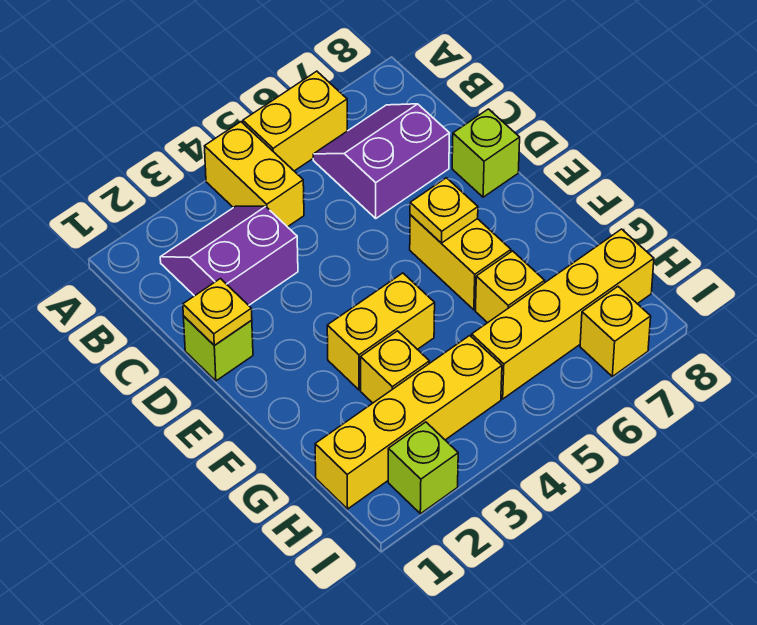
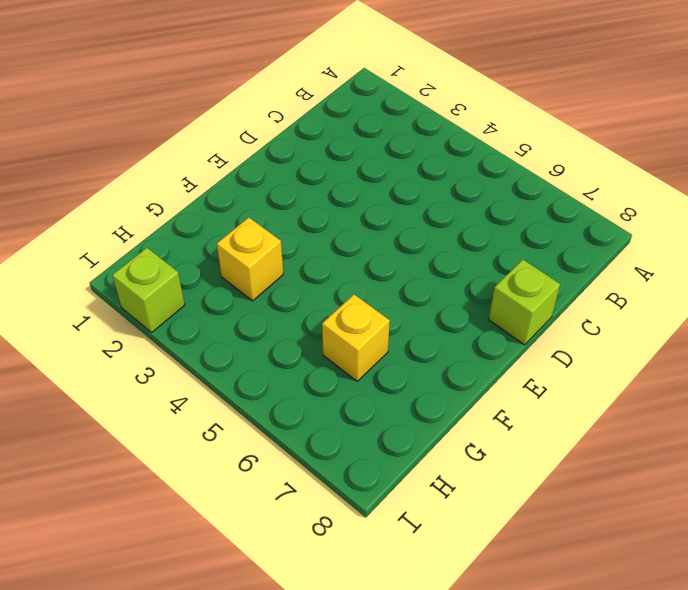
none -> yellow brick A4:B4 level 1
none -> yellow brick A5:A6 level 1
none -> purple slope B2:C3 level 1 top C

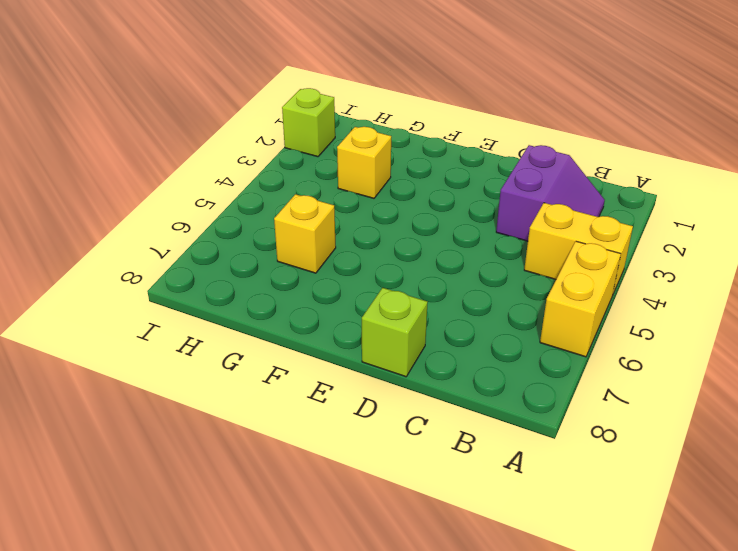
none -> purple slope B6:C7 level 1 top C
none -> lime brick D1 level 1
none -> yellow brick E6:F6 level 1

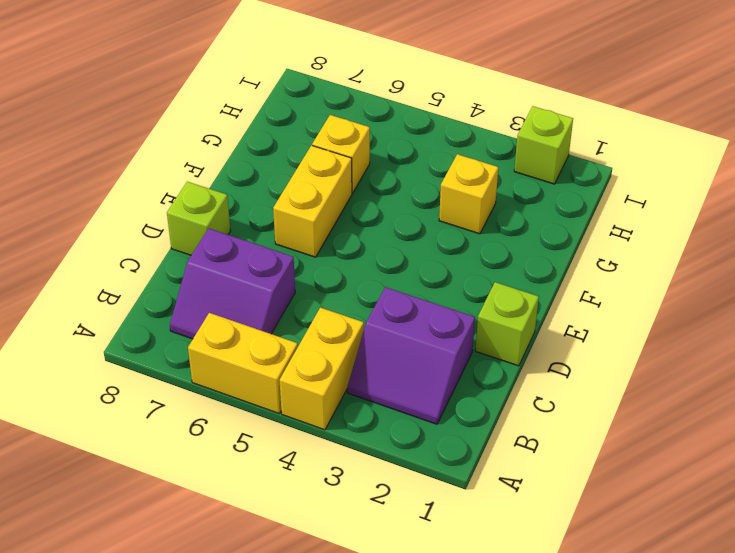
none -> yellow brick F3:F4 level 1
none -> yellow brick H1:H4 level 1
none -> yellow brick H5:H8 level 1

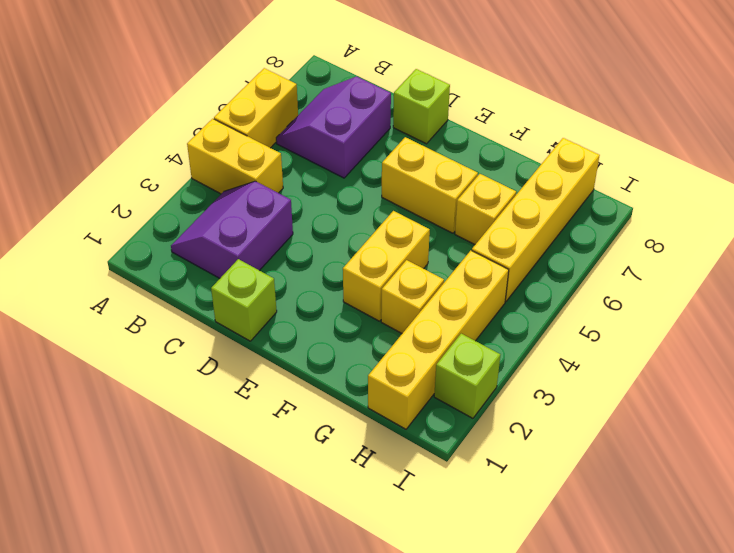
none -> yellow brick I7 level 1
none -> yellow plate D1 level 2
none -> yellow plate E6 level 2

